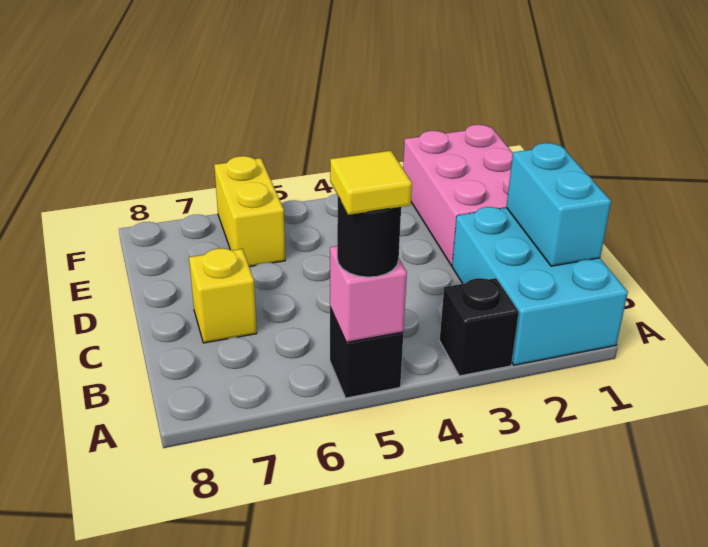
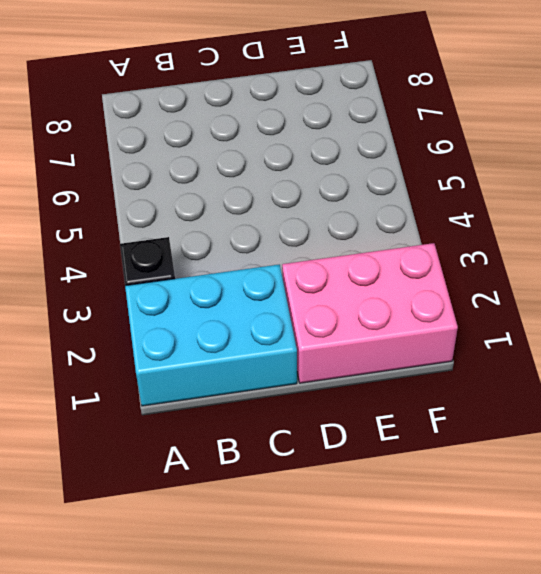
none -> black brick A5 level 1
none -> yellow brick C7 level 1

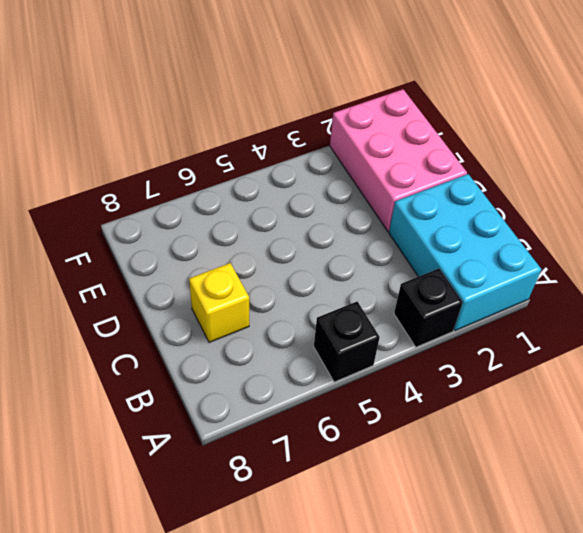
none -> yellow brick E6:F6 level 1
none -> pink brick A5 level 2

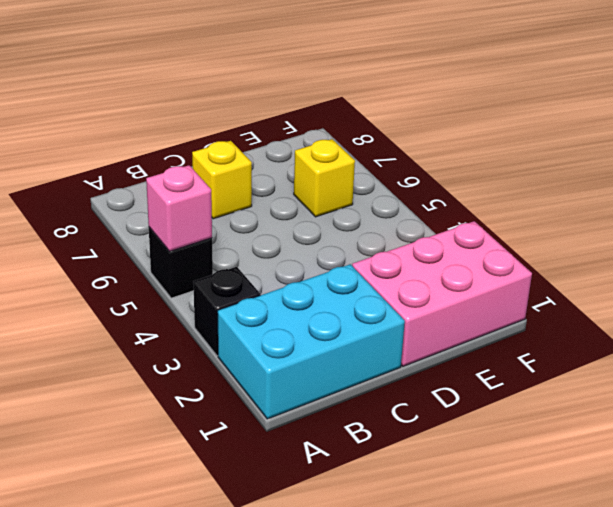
yellow brick E6 level 1 -> yellow brick E6:F6 level 1
none -> cyan brick B1:C1 level 2
none -> black round brick A5 level 3

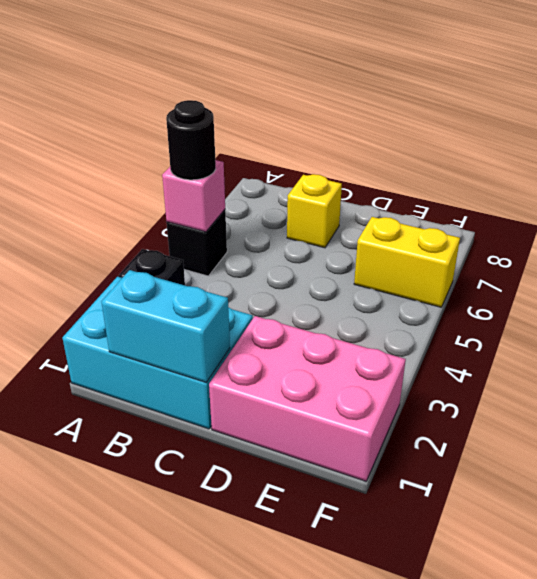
none -> yellow tile A5 level 4

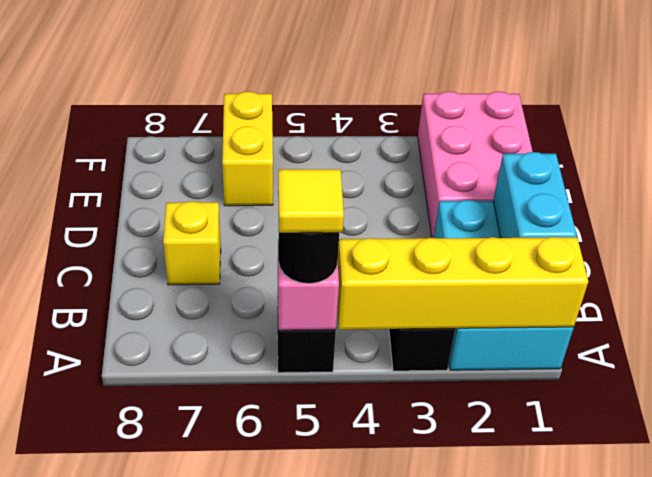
yellow brick A1:A4 level 2 -> none

